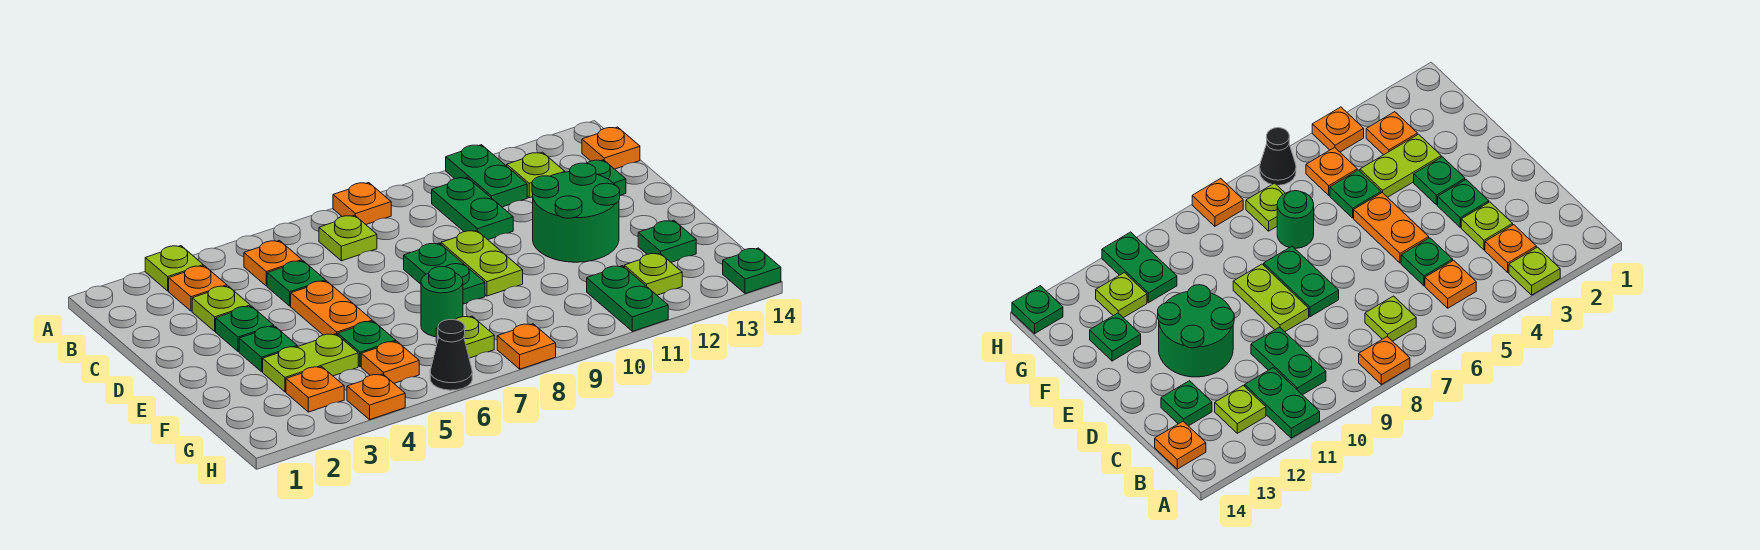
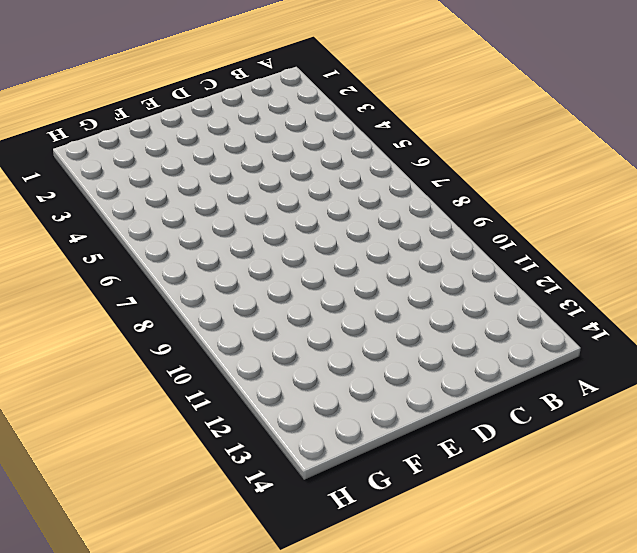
none -> lime plate A3 level 1
none -> orange plate A8 level 1
none -> green plate A11:B11 level 1
none -> orange plate B3 level 1

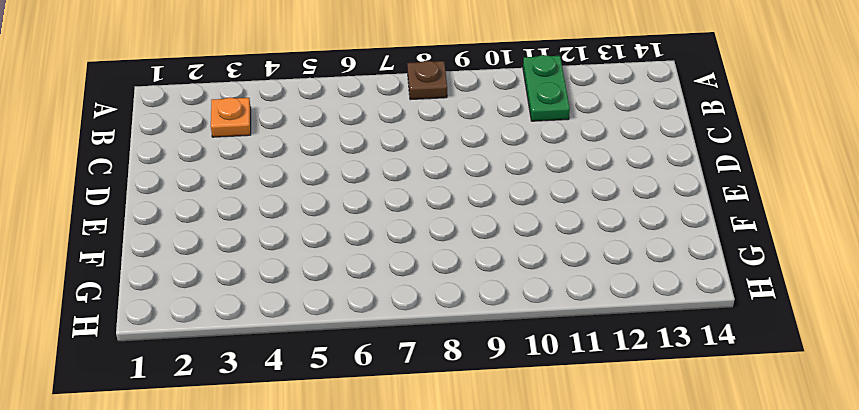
brown plate A8 level 1 -> orange plate A8 level 1
none -> lime plate A3 level 1
none -> orange plate B5 level 1
none -> lime plate B7 level 1
none -> green plate B10:C10 level 1

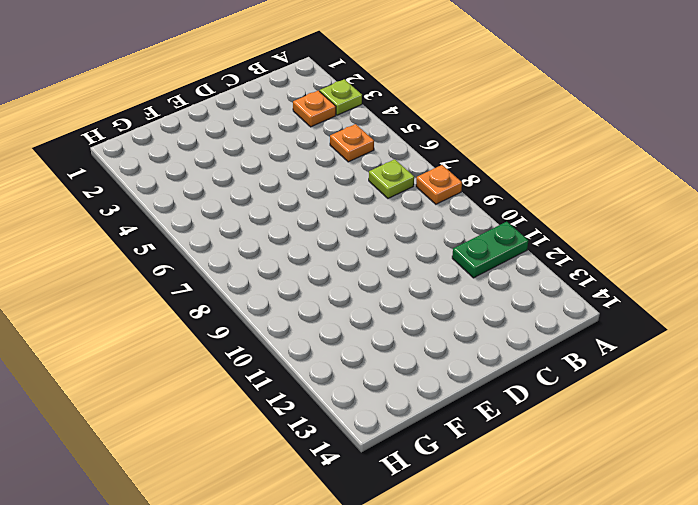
none -> green plate B10:C10 level 1
none -> lime plate B12 level 1
none -> orange plate B14 level 1
none -> lime plate C3 level 1

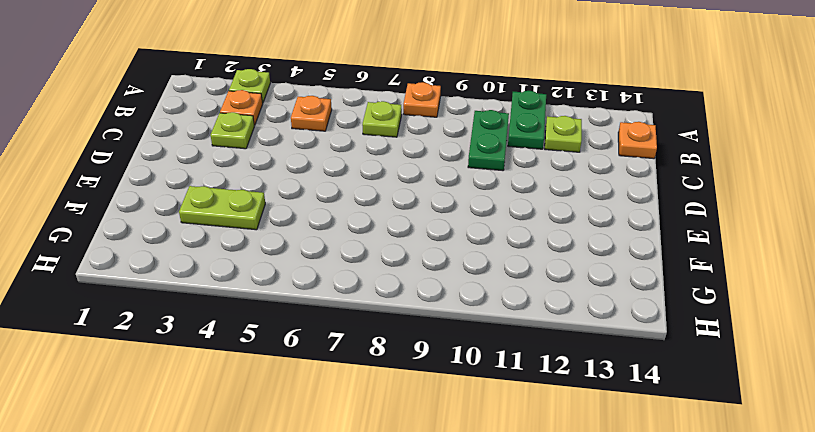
none -> green plate C5 level 1
none -> green plate C13 level 1
none -> green plate D3 level 1
none -> orange plate D5:E5 level 1

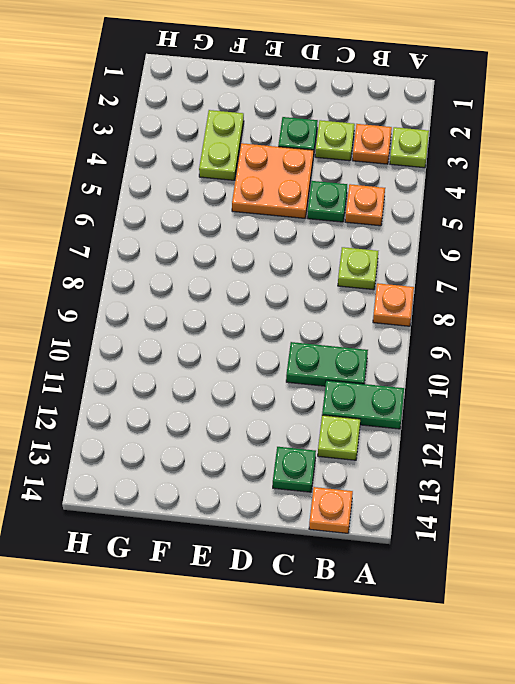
orange plate D4:E5 level 1 -> orange plate D5:E5 level 1
none -> green plate D8:E8 level 1
none -> lime plate D9:E9 level 1
none -> green round brick D11:E12 level 1
none -> green plate E3 level 1

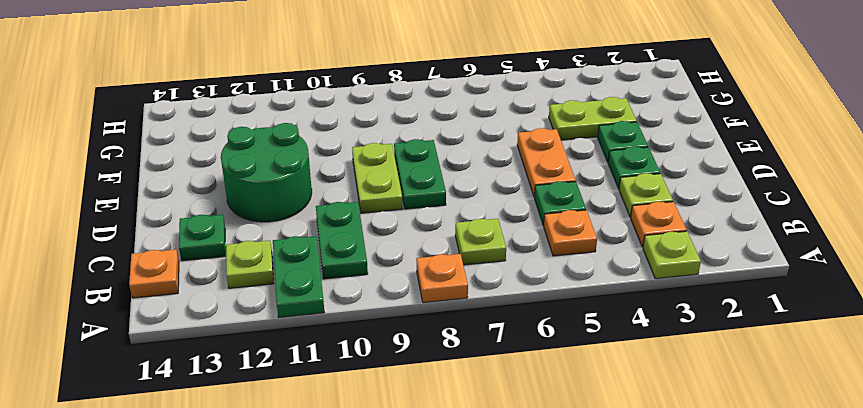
none -> green plate F5 level 1
none -> green round brick F7 level 1
none -> green plate F13 level 1
none -> orange plate G3 level 1

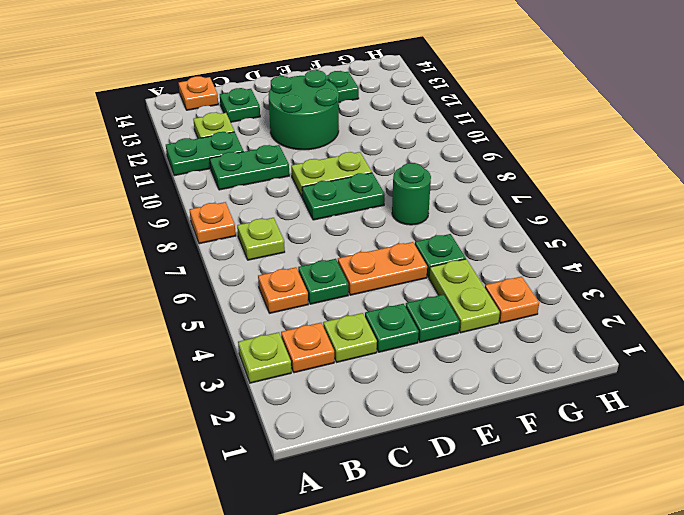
none -> orange plate G5 level 1
none -> lime plate G7 level 1
none -> green plate G11:H11 level 1
none -> lime plate G12 level 1

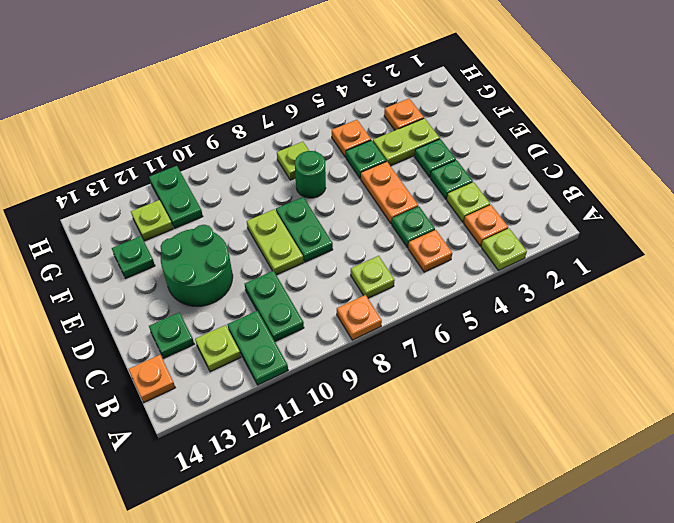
none -> orange plate H4 level 1
none -> black cone H6 level 1
none -> orange plate H8 level 1
none -> green plate H14 level 1

